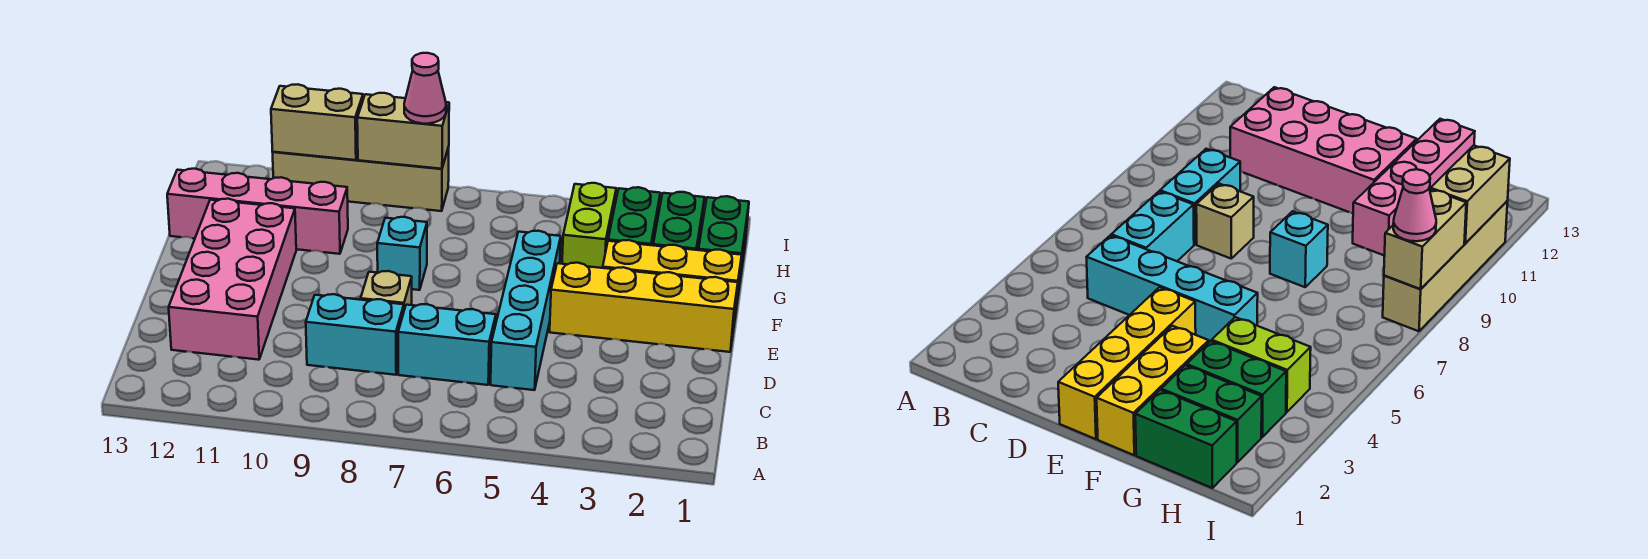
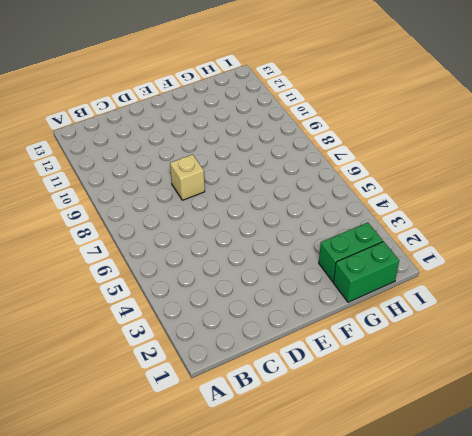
none -> cyan brick C5:F5 level 1
none -> cyan brick C6:C7 level 1
none -> cyan brick C8:C9 level 1

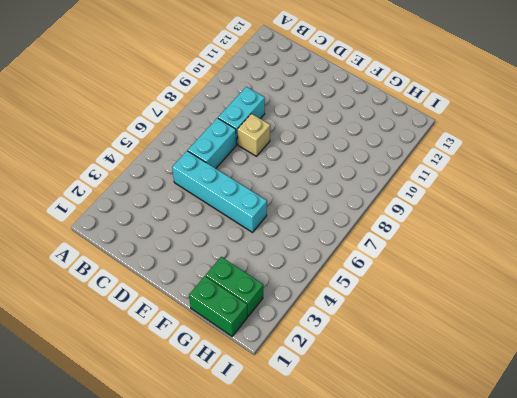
none -> pink brick C11:F12 level 1
none -> yellow brick E1:E4 level 1
none -> yellow brick F1:F3 level 1

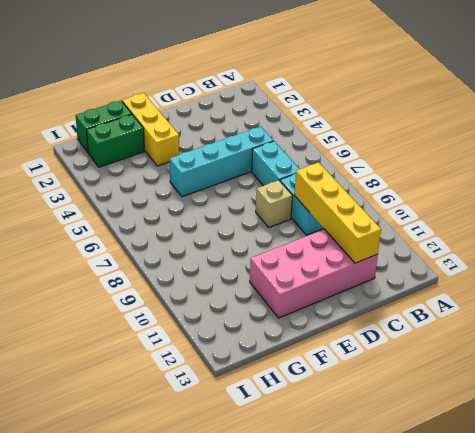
yellow brick C9:C12 level 2 -> yellow brick E1:E4 level 1
none -> cyan brick F8 level 1
none -> green brick G3:H3 level 1
none -> lime brick G4:H4 level 1

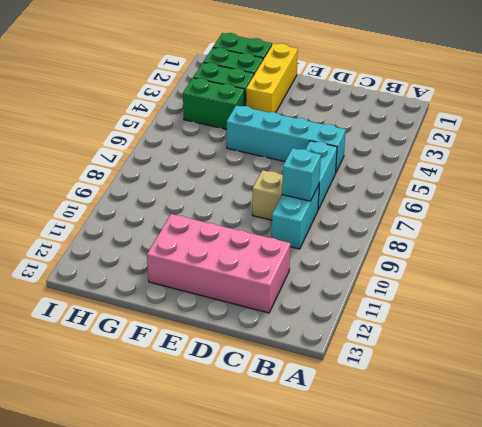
cyan brick C8 level 2 -> cyan brick F8 level 1
green brick G4:H4 level 1 -> lime brick G4:H4 level 1
none -> yellow brick E1:E4 level 1
none -> pink brick G10:G13 level 1
none -> tan brick I8:I11 level 1

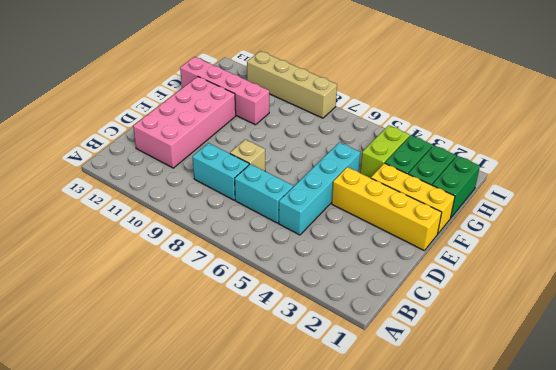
none -> cyan brick F8 level 1
none -> tan brick I8:I9 level 2
none -> tan brick I10:I11 level 2

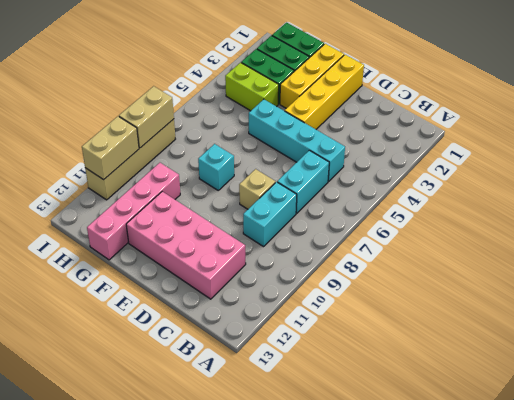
none -> pink cone I8 level 3

